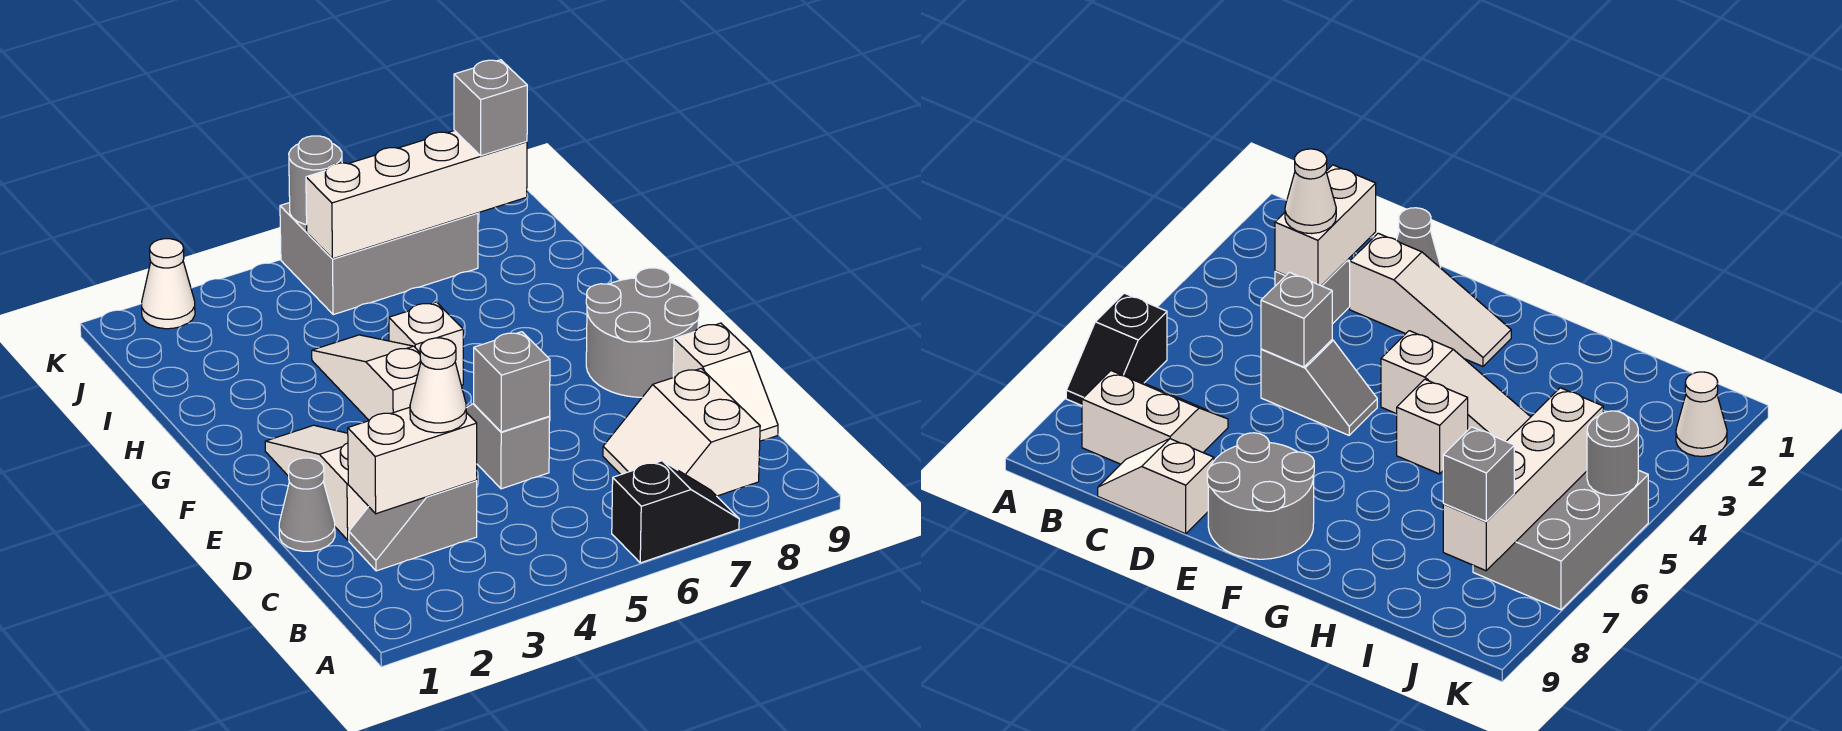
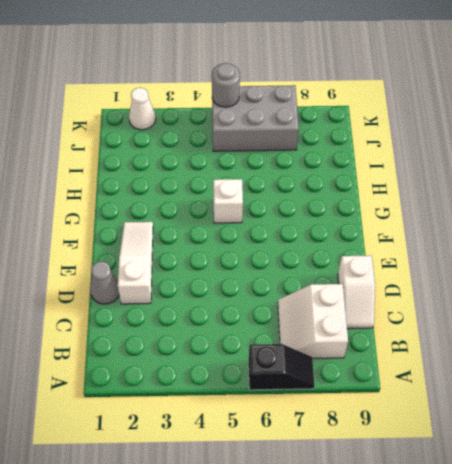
none -> grey slope C2:C3 level 1 top 3
none -> grey slope D5:E5 level 1 top D
none -> grey round brick E8:F9 level 1

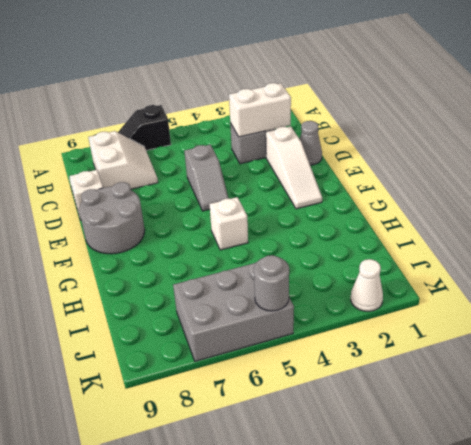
none -> white slope F4:H4 level 1 top F
none -> grey brick D5 level 2
none -> white brick J5:J8 level 2

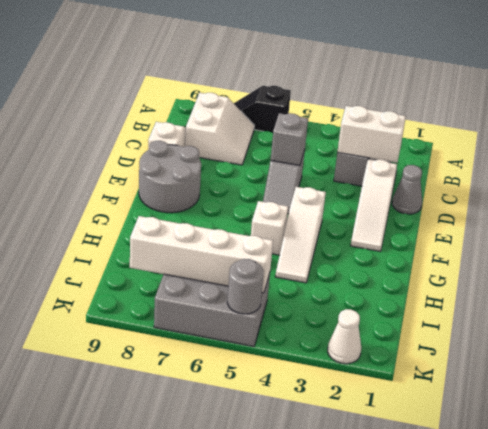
none -> white cone C3 level 3
none -> grey brick J8 level 3

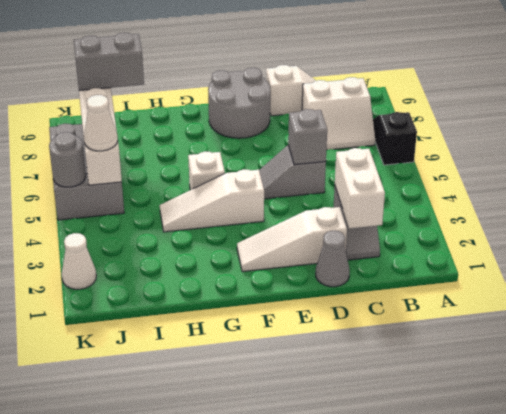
grey brick I8:J8 level 3 -> grey brick J8 level 3
white cone J5 level 3 -> white cone C3 level 3

